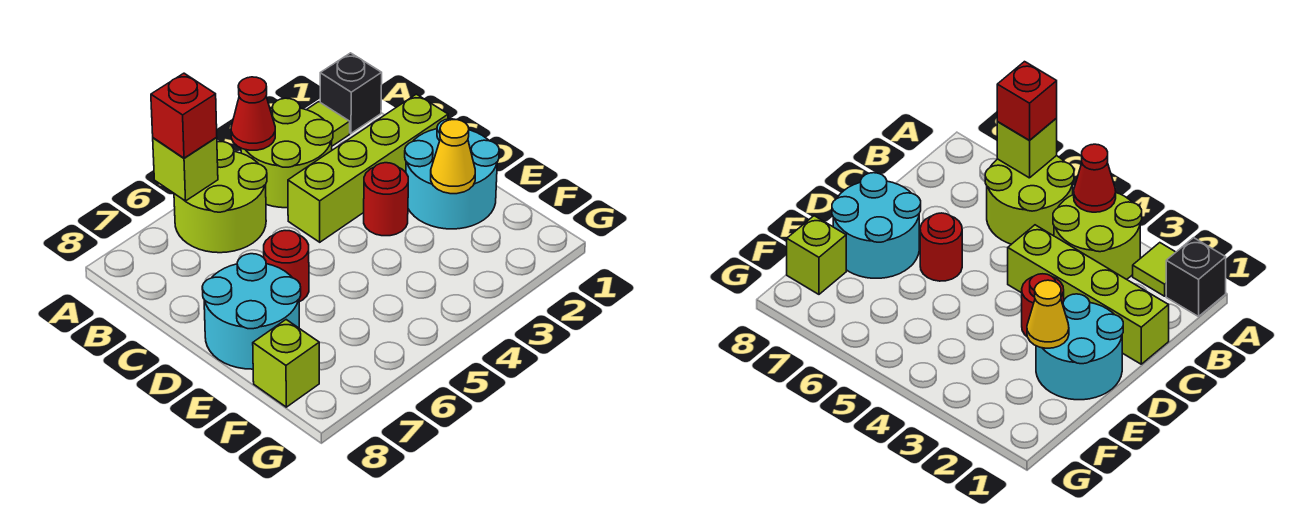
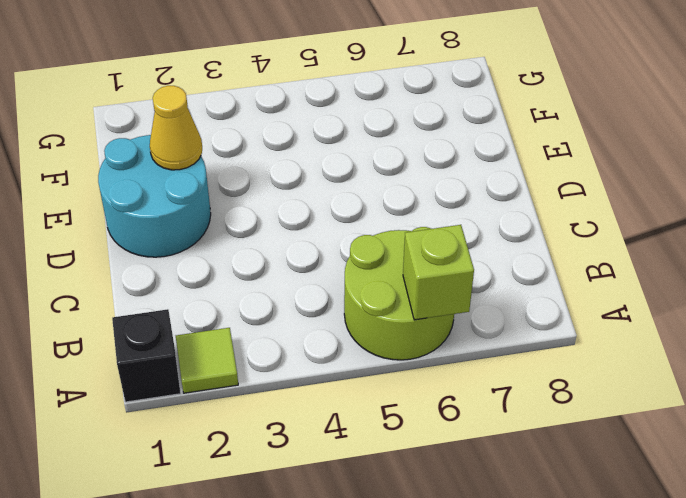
none -> lime round brick A3:B4 level 1
none -> lime brick C1:C4 level 1
none -> red round brick D3 level 1

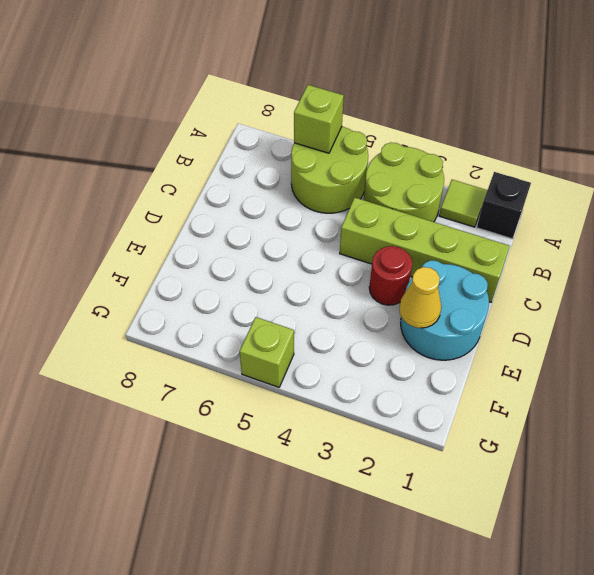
lime brick G5 level 1 -> lime brick F8 level 1
none -> red round brick D6 level 1
none -> cyan round brick D7:E8 level 1
none -> red cone A4 level 2

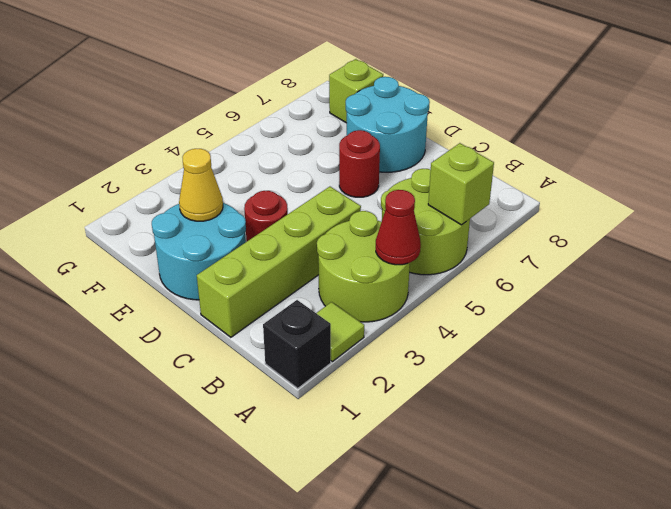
none -> red brick A6 level 3

